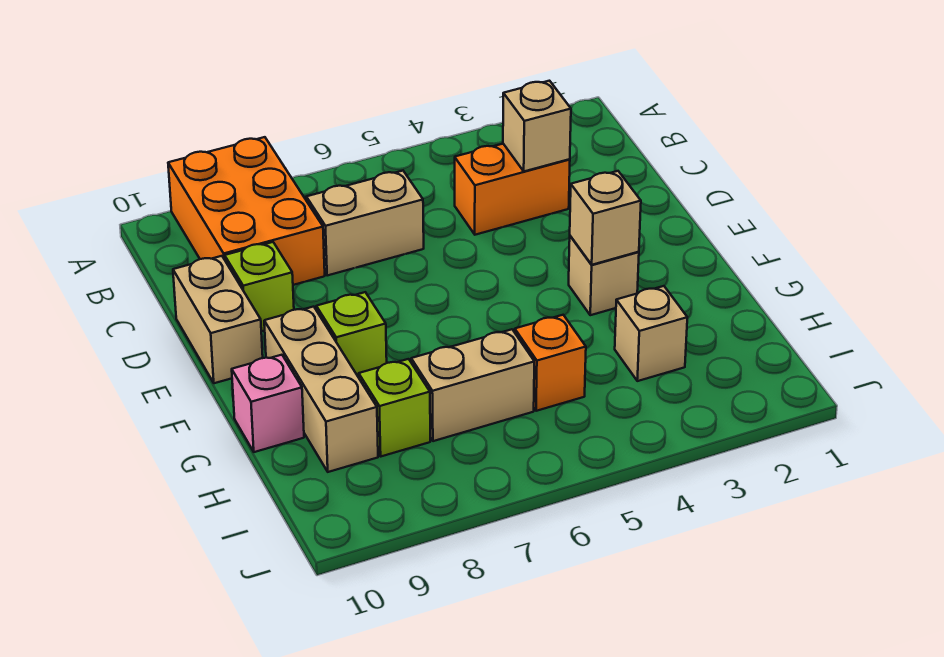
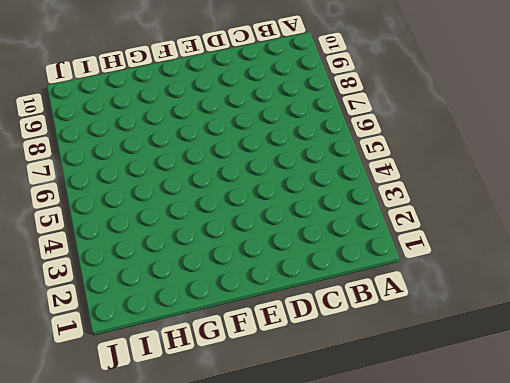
none -> orange brick A8:C9 level 1
none -> orange brick C3:C4 level 1
none -> tan brick C6:C7 level 1

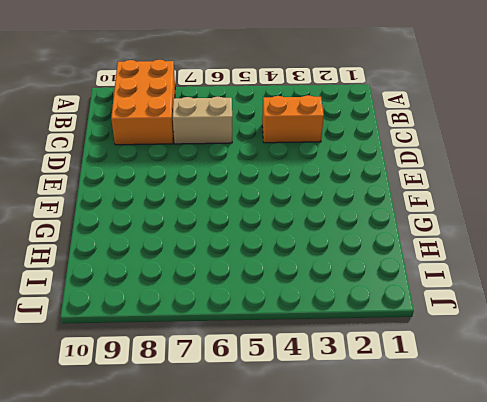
none -> lime brick D9 level 1
none -> tan brick D10:E10 level 1
none -> tan brick F3 level 1

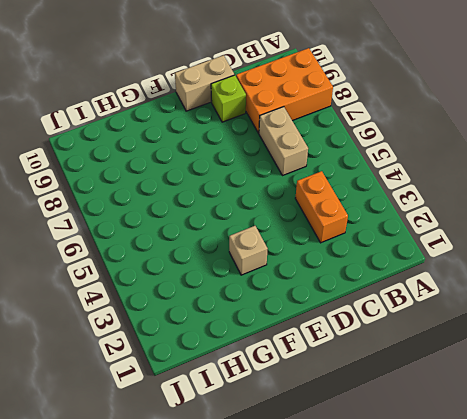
none -> lime brick F8 level 1
none -> tan brick F9:H9 level 1
none -> pink brick G10 level 1

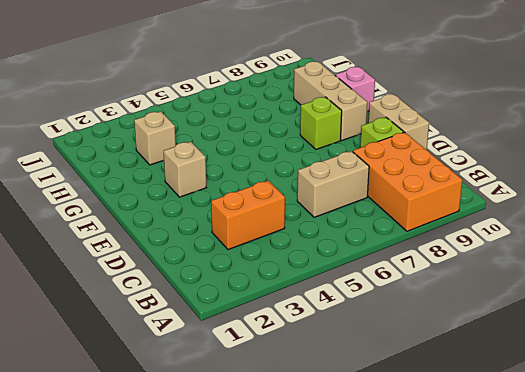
none -> orange brick H5 level 1
none -> tan brick H6:H7 level 1
none -> lime brick H8 level 1

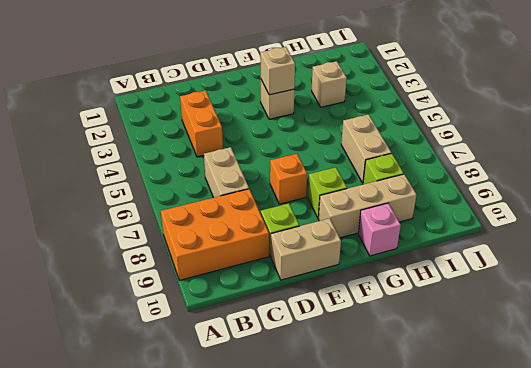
orange brick E7 level 1 -> orange brick H5 level 1
none -> tan brick C3 level 2

